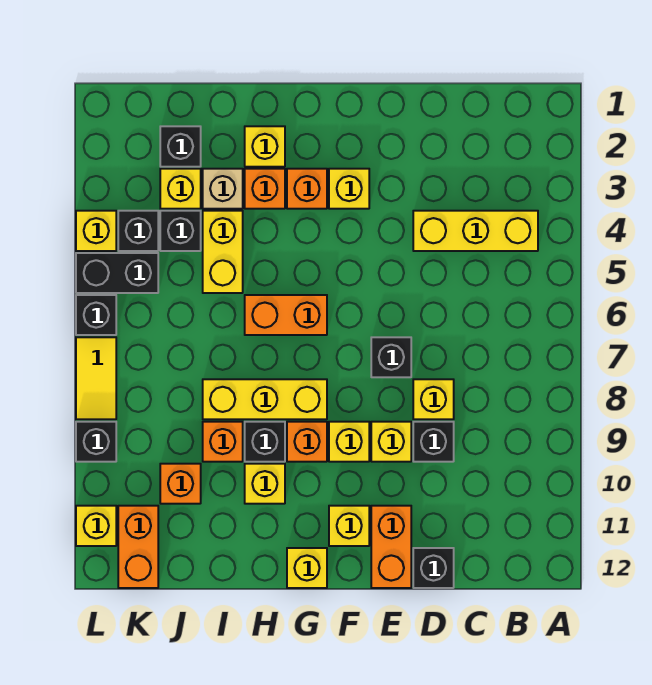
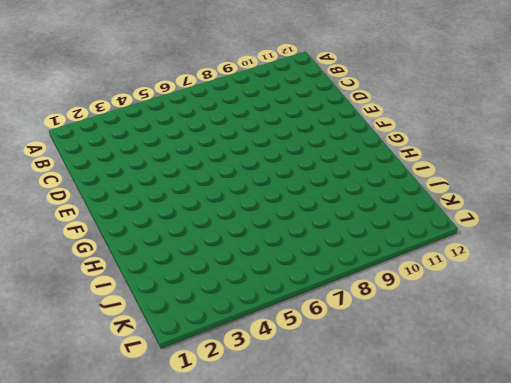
none -> yellow brick B4:D4 level 1
none -> yellow brick D8 level 1
none -> black brick D9 level 1
none -> black brick D12 level 1

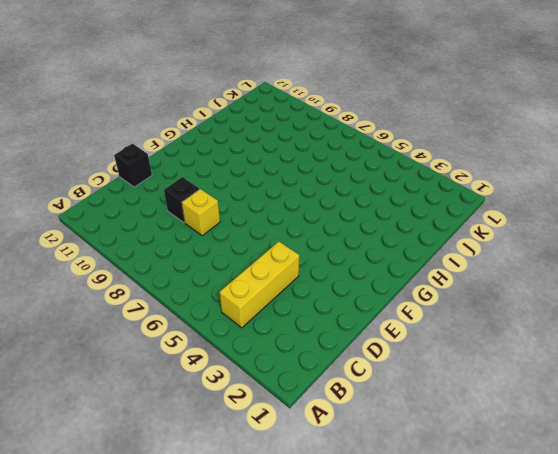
none -> black brick E7 level 1
none -> yellow brick E9 level 1
none -> orange brick E11:E12 level 1
none -> yellow brick F3 level 1

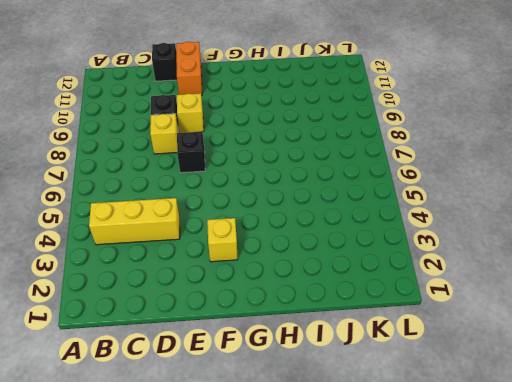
none -> yellow brick F9 level 1
none -> yellow brick F11 level 1
none -> orange brick G3 level 1
none -> orange brick G6:H6 level 1

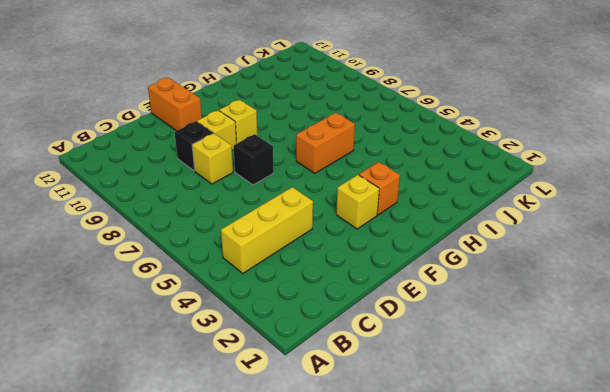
none -> black brick D12 level 1
none -> yellow brick F11 level 1
none -> yellow brick G8:I8 level 1
none -> orange brick G9 level 1

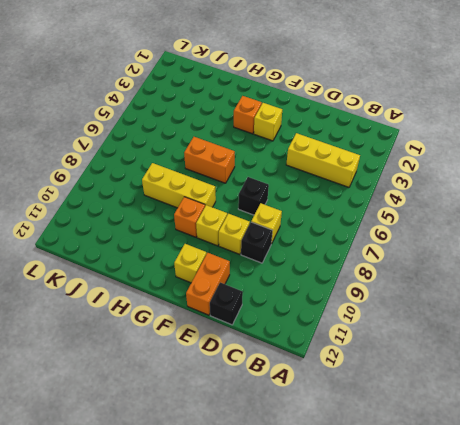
none -> yellow brick G12 level 1
none -> yellow brick H2 level 1
none -> orange brick H3 level 1
none -> black brick H9 level 1

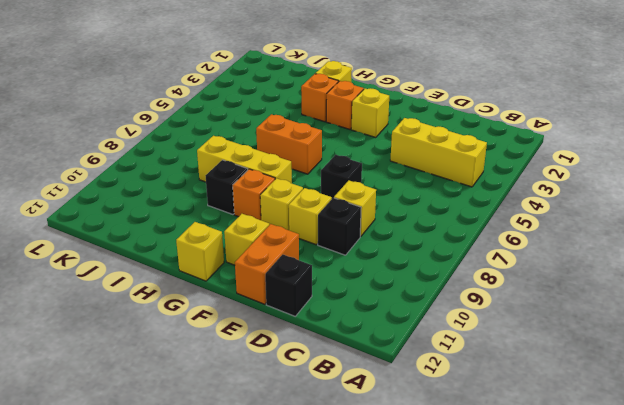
none -> yellow brick H10 level 1
none -> tan brick I3 level 1
none -> yellow brick I4:I5 level 1
none -> orange brick I9 level 1

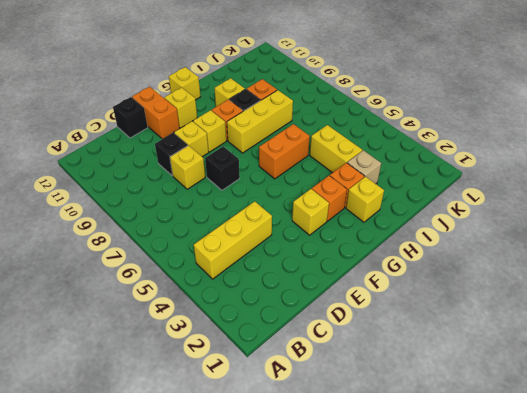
none -> black brick J2 level 1
none -> yellow brick J3 level 1
none -> black brick J4 level 1
none -> orange brick J10 level 1

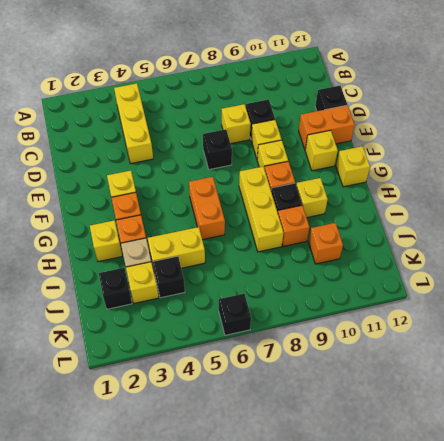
none -> black brick K4 level 1
none -> black brick K5:L5 level 1
none -> orange brick K11:K12 level 1
none -> yellow brick L4 level 1

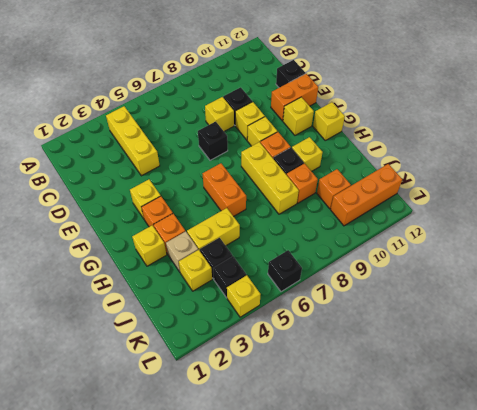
orange brick K10:K12 level 1 -> orange brick K11:K12 level 1
none -> black brick J2 level 1
none -> black brick K5:L5 level 1
none -> yellow tile L7:L8 level 1
none -> black brick L9 level 1

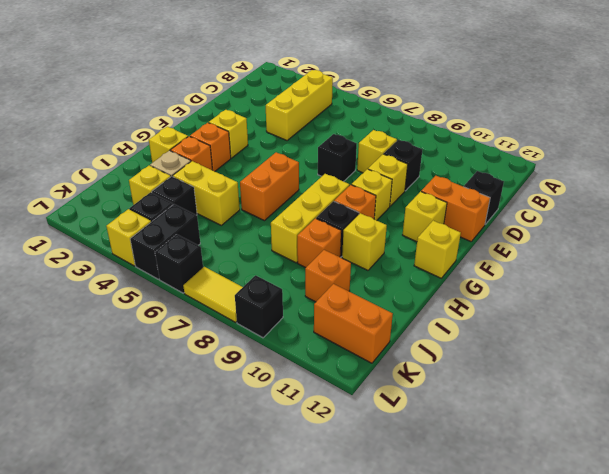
none -> black brick J2 level 1
none -> yellow brick L11 level 1

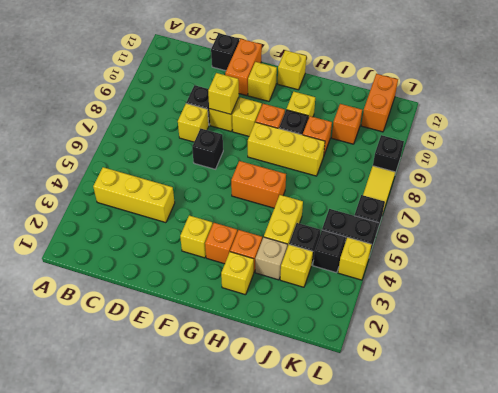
yellow brick E9 level 2 -> yellow brick L11 level 1
none -> black brick J2 level 1

